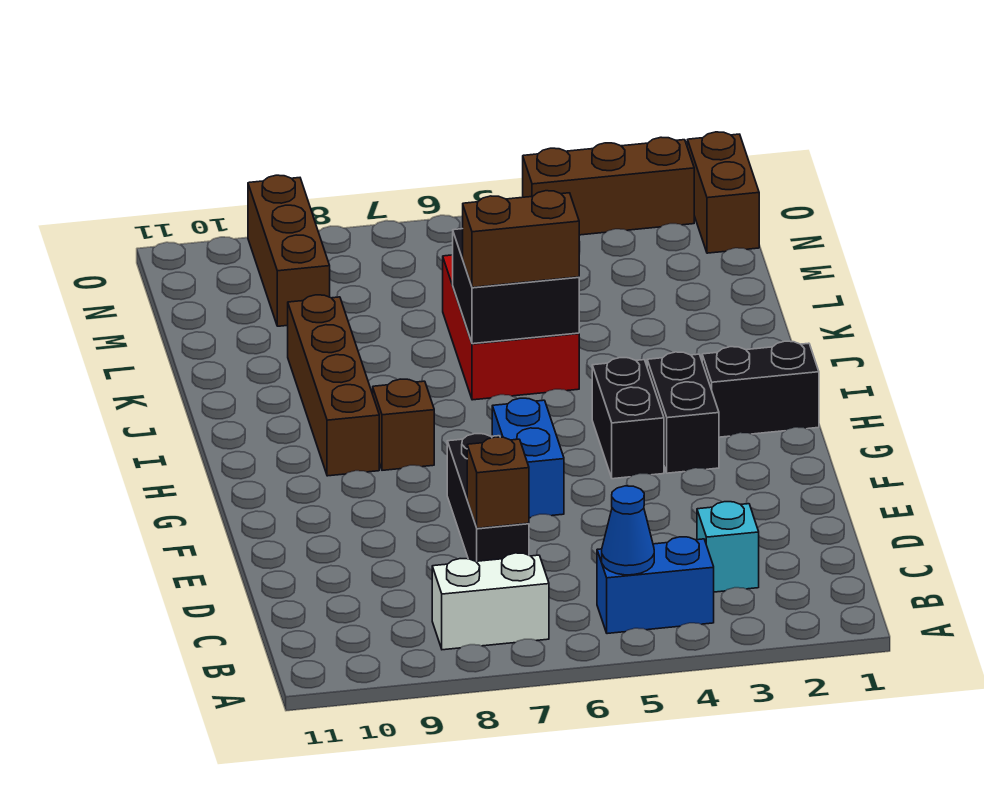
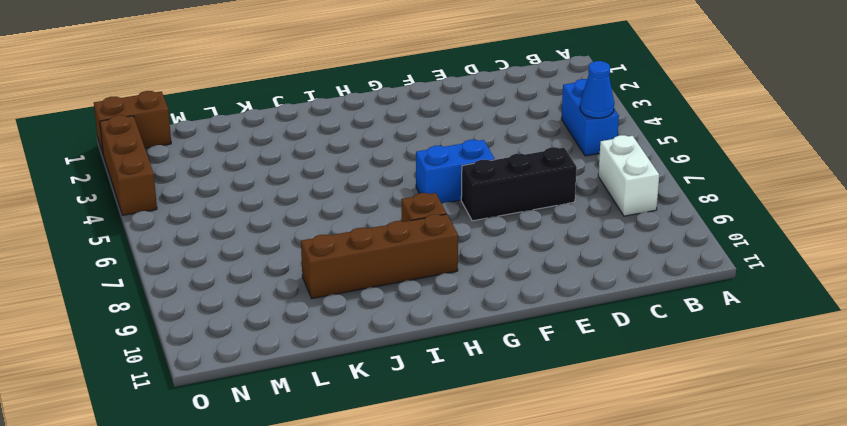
none -> cyan brick C3 level 1
none -> black brick G3:H3 level 1
none -> black brick G4:H4 level 1

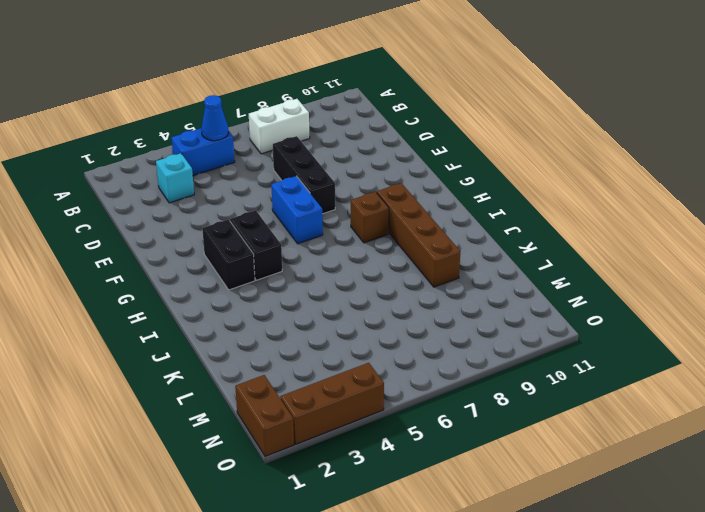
none -> black brick H1:H2 level 1
none -> red brick J5:L6 level 1
none -> brown brick M9:O9 level 1

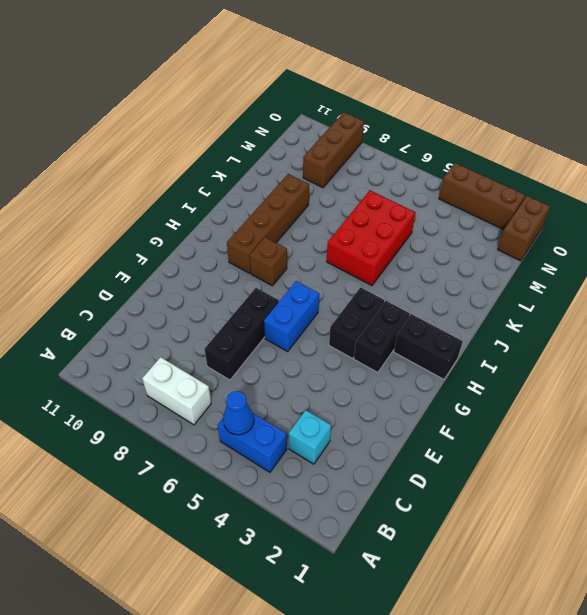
none -> brown brick D7 level 2
none -> black brick J5:K6 level 2
none -> brown brick J5:J6 level 3

